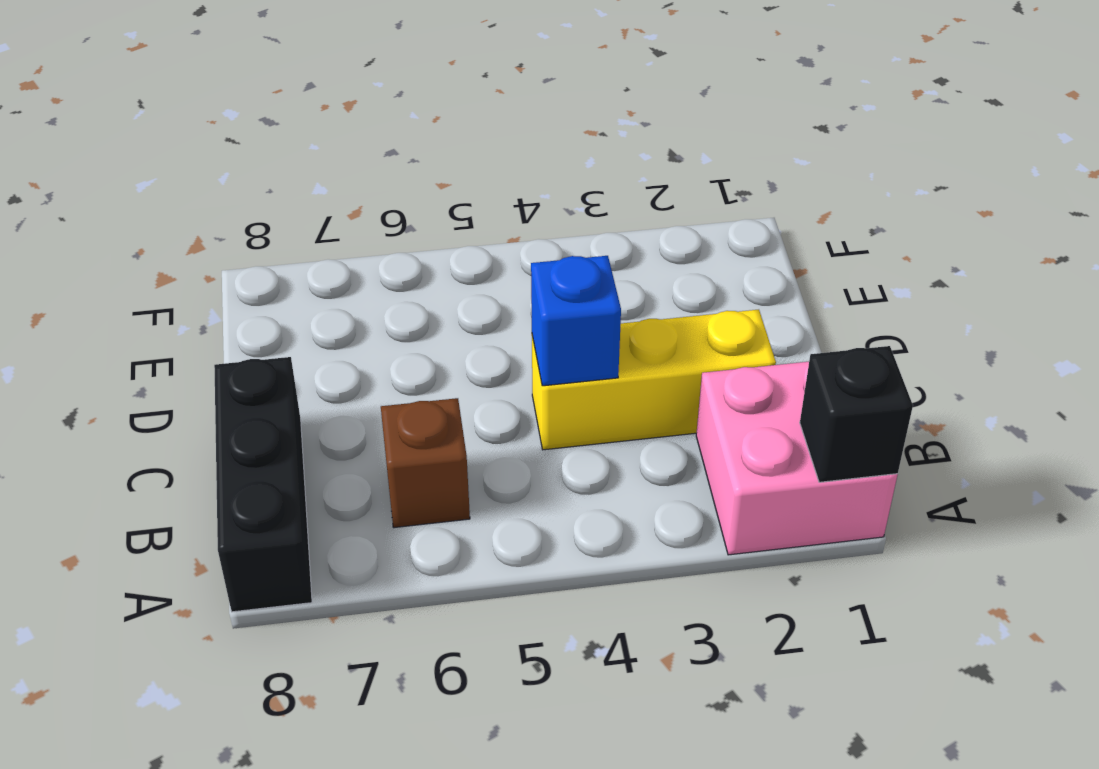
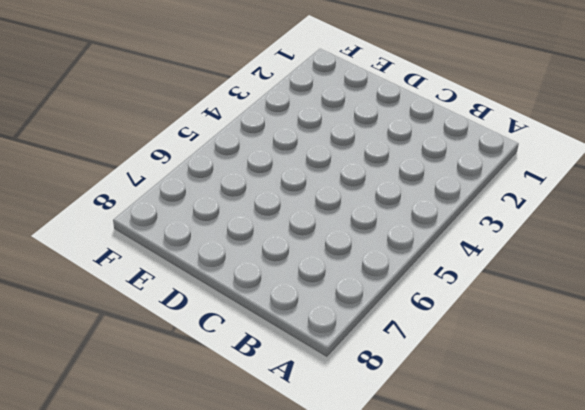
none -> pink brick A1:B2 level 1
none -> black brick A8:C8 level 1

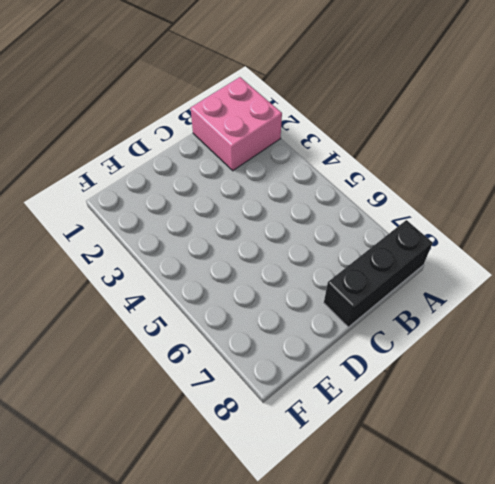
none -> brown brick B6 level 1
none -> yellow brick C2:C4 level 1

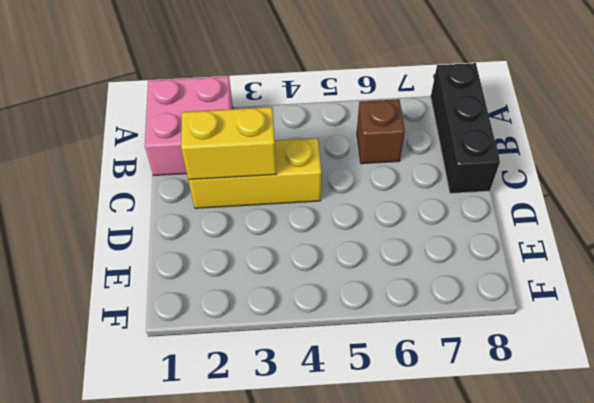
yellow brick C2:C3 level 2 -> none
none -> black brick A1 level 2
none -> blue brick C4 level 2

